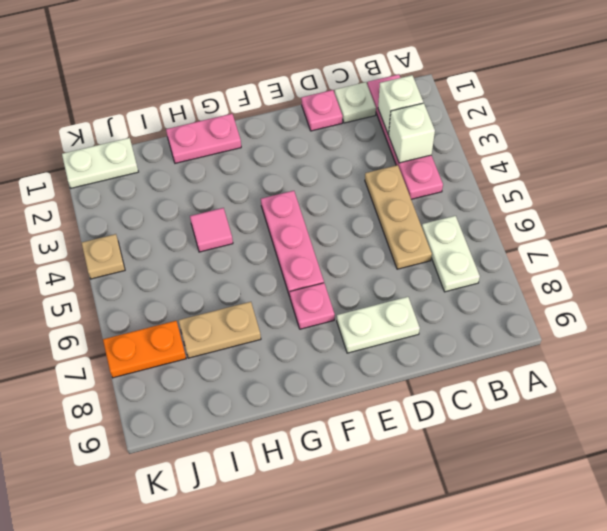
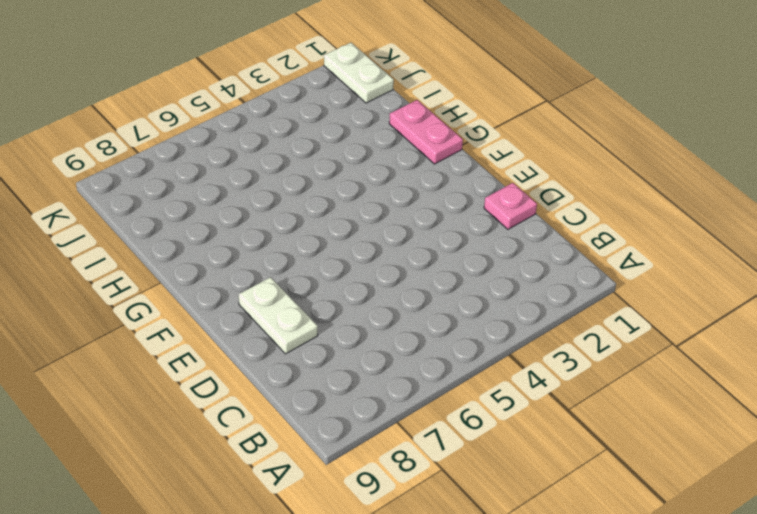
none -> pink plate B1:B4 level 1
none -> white plate B6:B7 level 1
none -> white plate C1 level 1

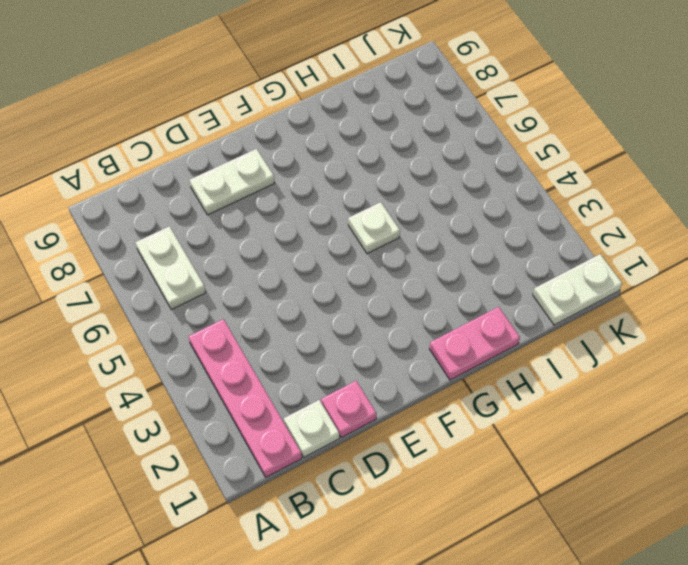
white plate G5 level 1 -> none
none -> tan plate C4:C6 level 1
none -> pink plate F4:F6 level 1
none -> pink plate F7 level 1

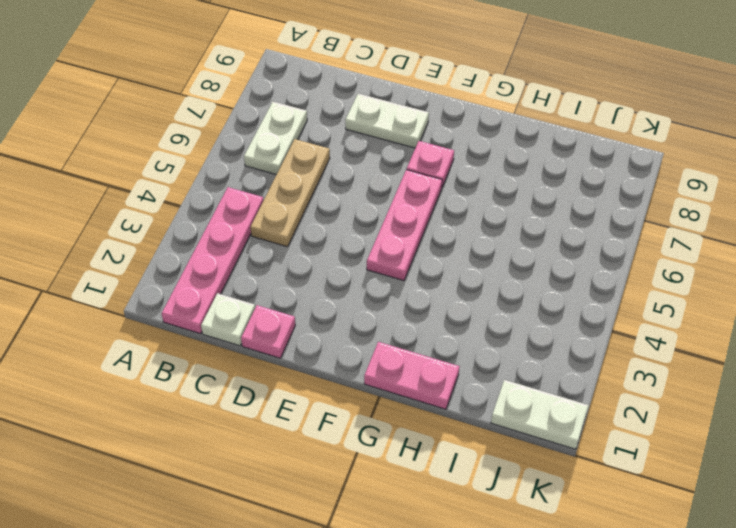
none -> pink tile H4 level 1
none -> tan plate H7:I7 level 1
none -> orange plate J7:K7 level 1

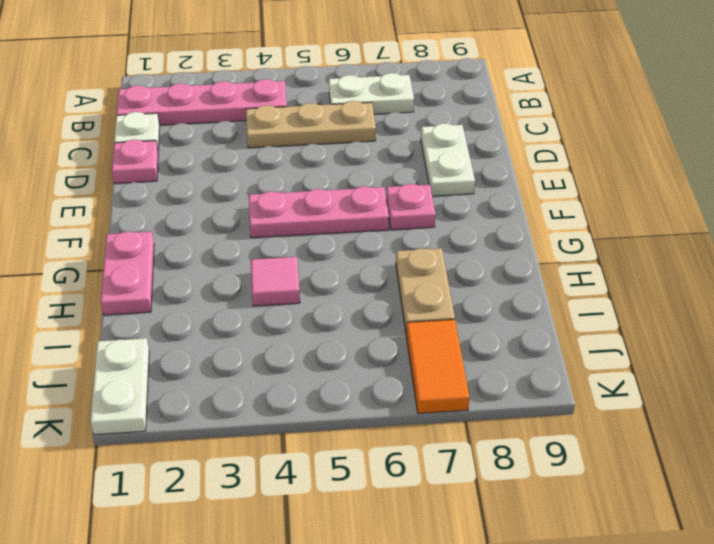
orange tile J7:K7 level 1 -> orange plate J7:K7 level 1
none -> tan plate K4 level 1
none -> white brick B2 level 2
none -> white brick B3 level 2

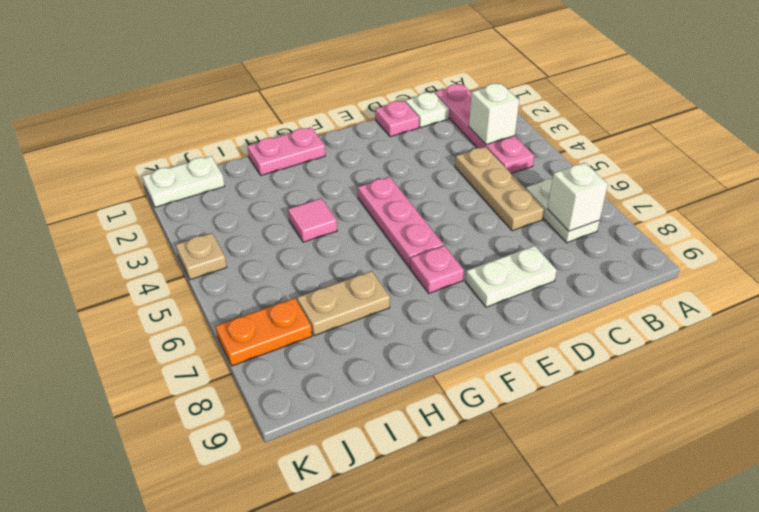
white brick B7 level 2 -> white brick B2 level 2

